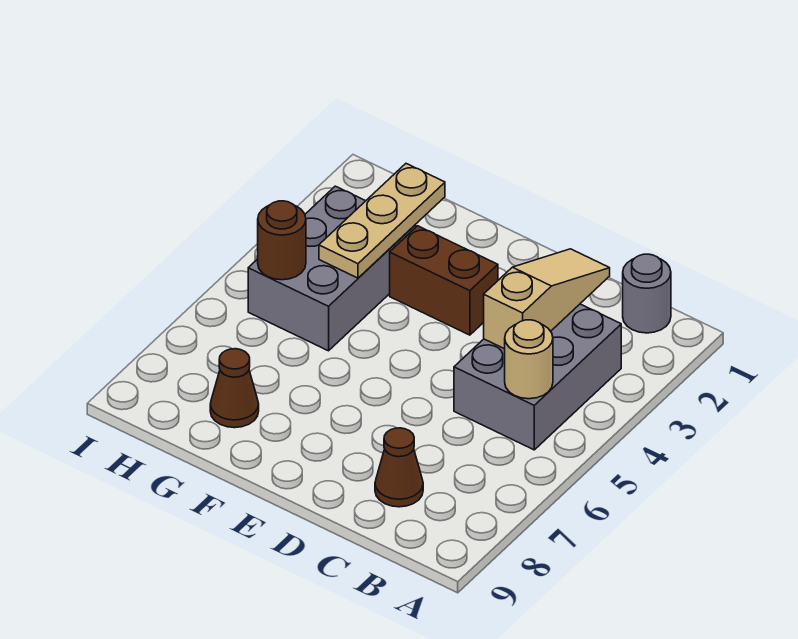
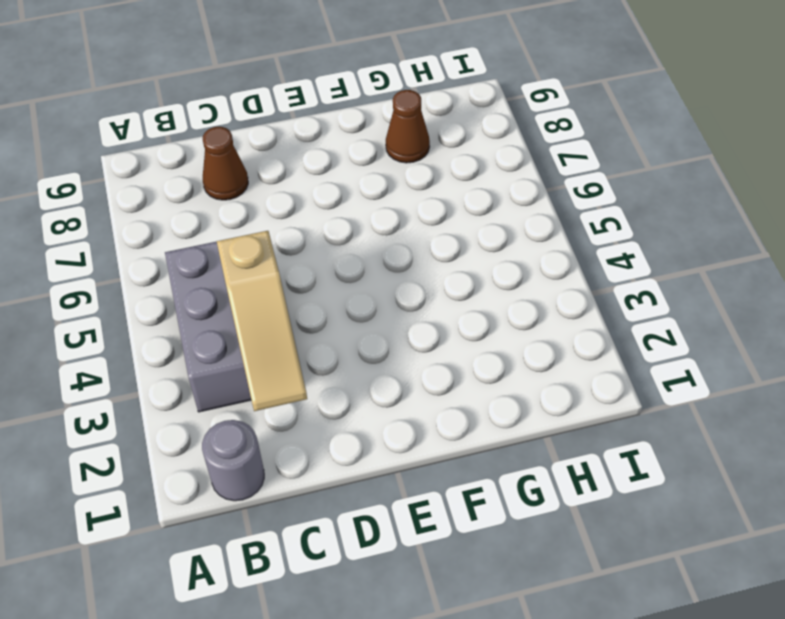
none -> brown brick E3:F3 level 1
none -> grey brick G3:H5 level 1

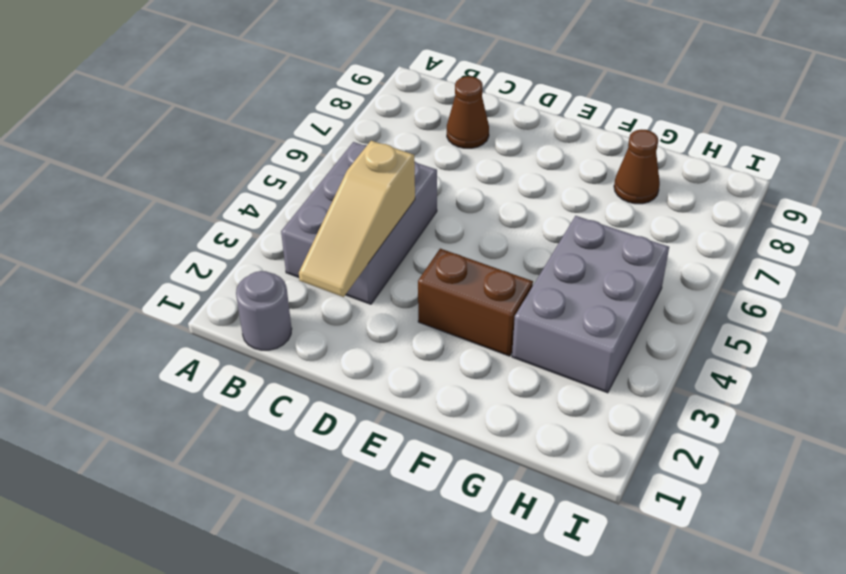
none -> tan round brick B5 level 2
none -> tan plate G2:G4 level 2

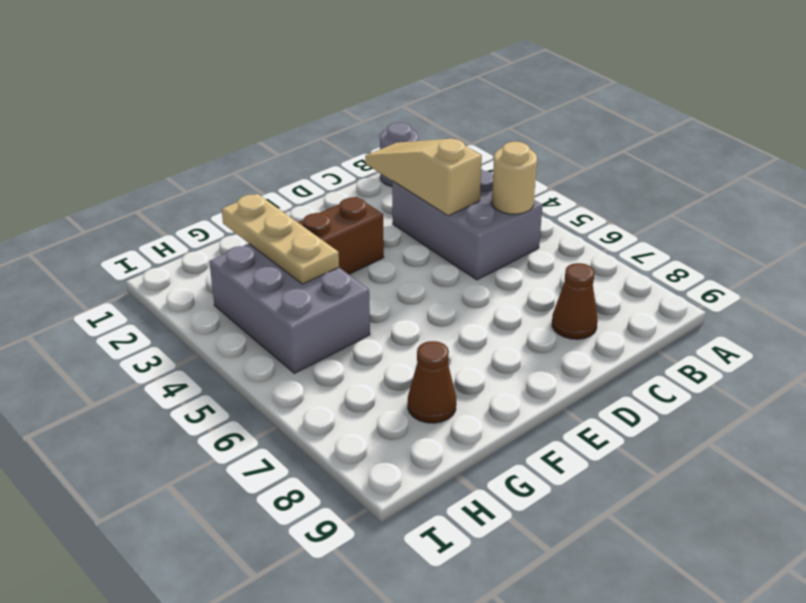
none -> brown round brick H5 level 2

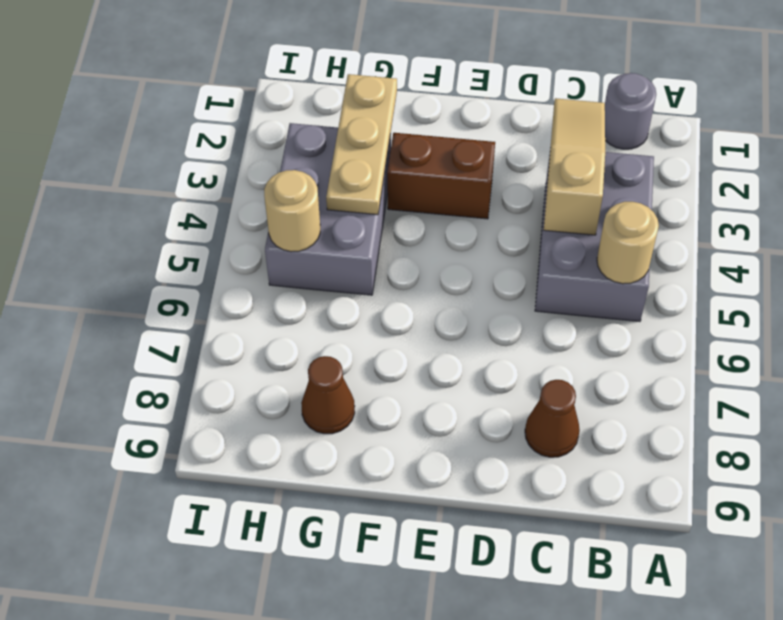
tan round brick H5 level 2 -> brown round brick H5 level 2

